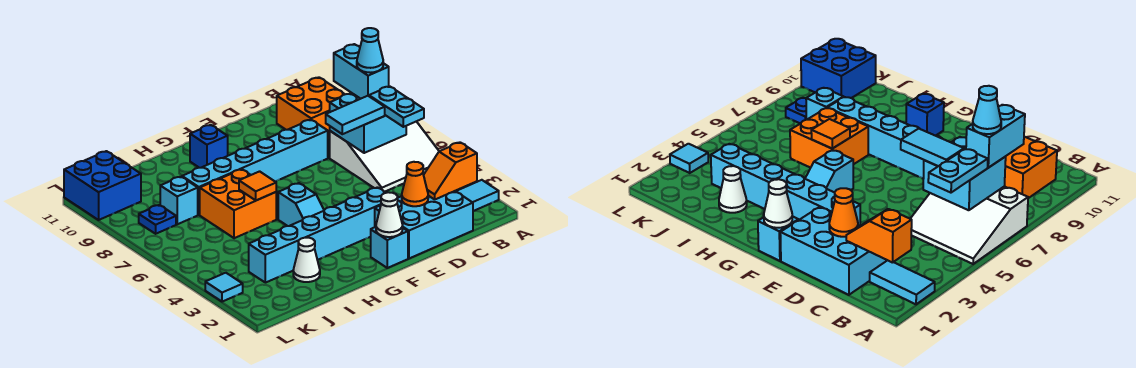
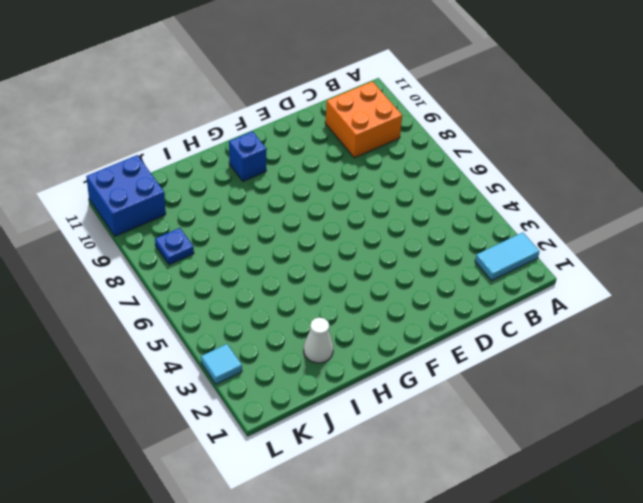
none -> white slope A5:C7 level 1 top 7
none -> cyan brick C1:E2 level 1
none -> cyan brick D8:I8 level 1

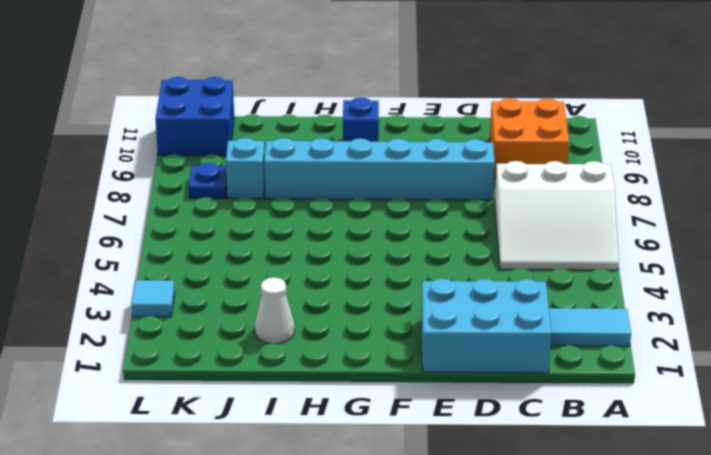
none -> cyan brick E3:J3 level 1
none -> cyan brick F1 level 1
none -> cyan slope G4:G5 level 1 top 5

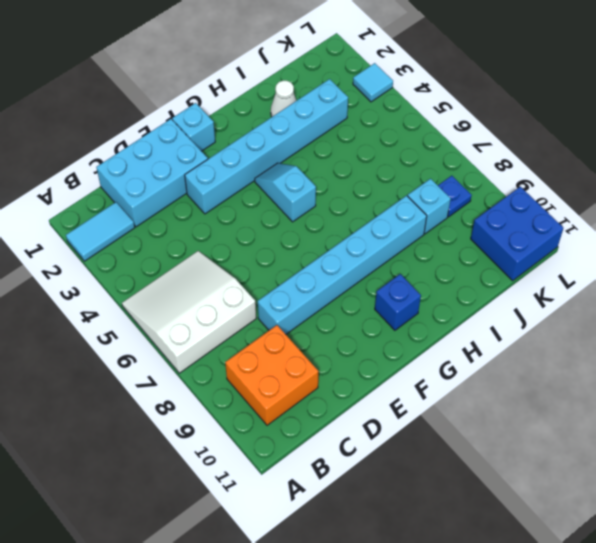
none -> orange brick H6:I7 level 1
none -> orange slope B2:C2 level 2 top B
none -> cyan brick B6:C7 level 2

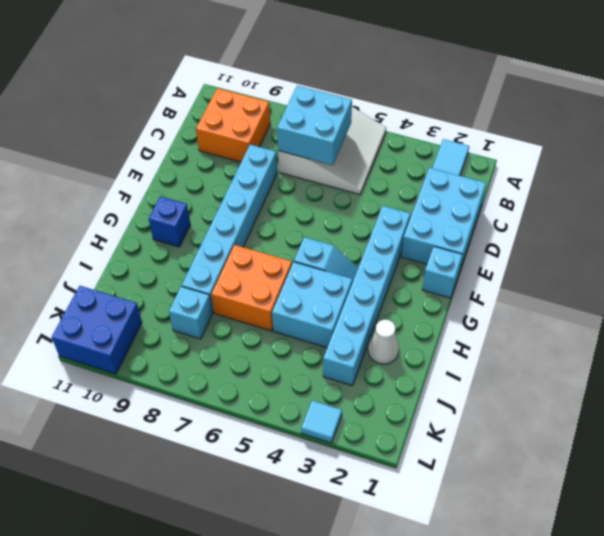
cyan brick H4:I5 level 1 -> none
none -> blue plate K8 level 1
none -> orange slope B2:C2 level 2 top B
none -> orange cone D2 level 2

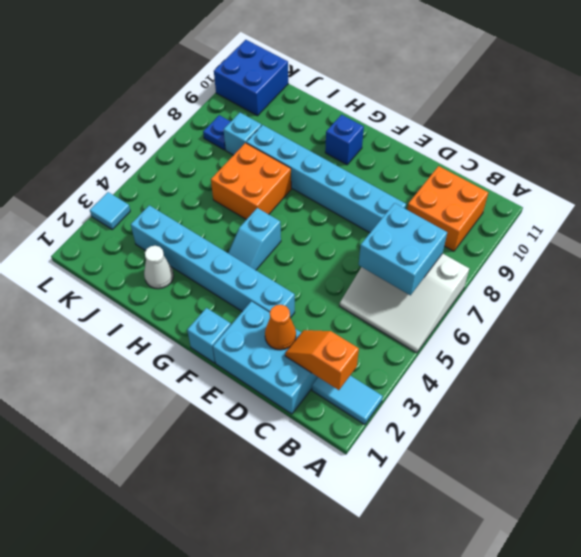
none -> white cone F1 level 2
none -> orange tile H6 level 2
none -> cyan plate B5:B6 level 3

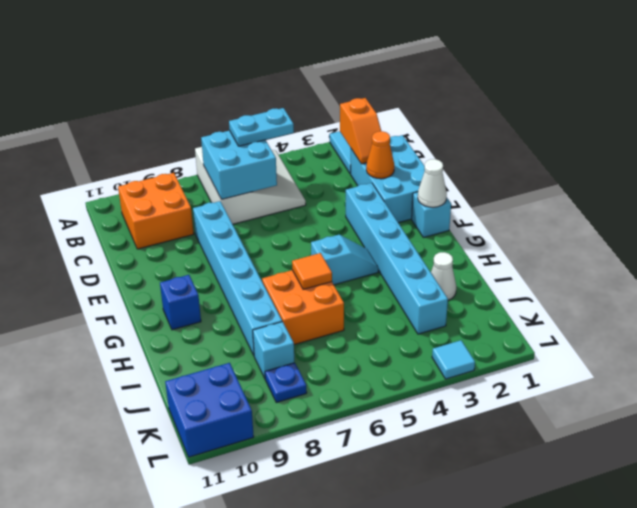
none -> cyan brick B7:B8 level 3
none -> cyan tile C6:D6 level 3
none -> cyan cone B7 level 4

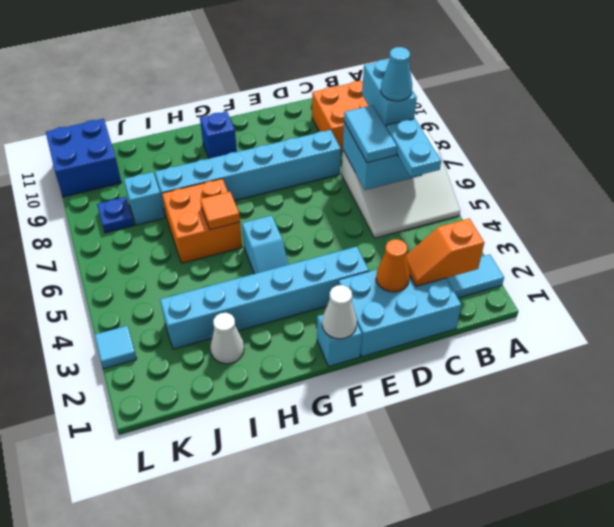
cyan tile C6:C7 level 3 -> cyan tile C6:D6 level 3

